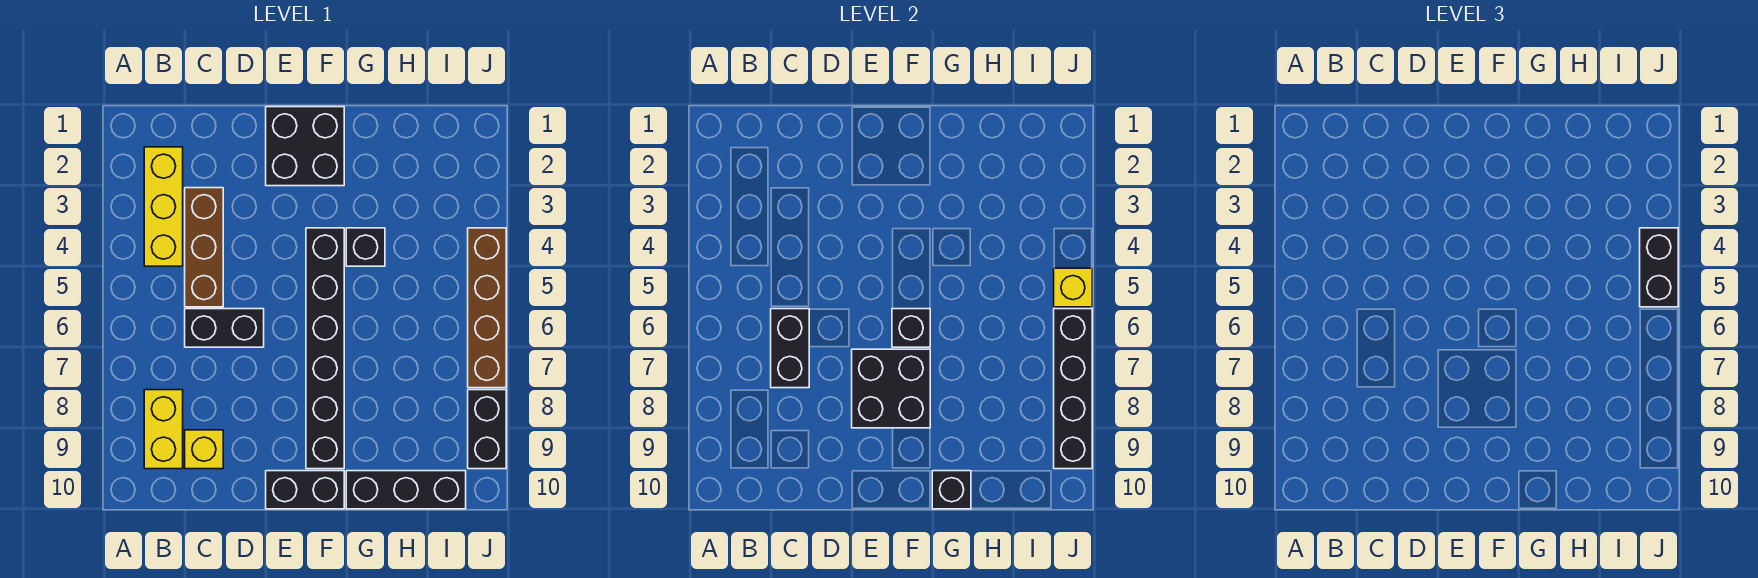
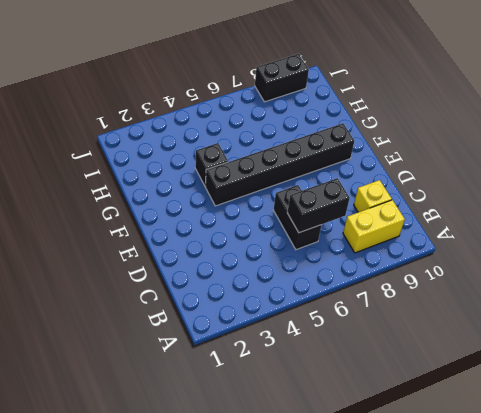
none -> yellow brick B2:B4 level 1
none -> brown brick C3:C5 level 1
none -> black brick E1:F2 level 1

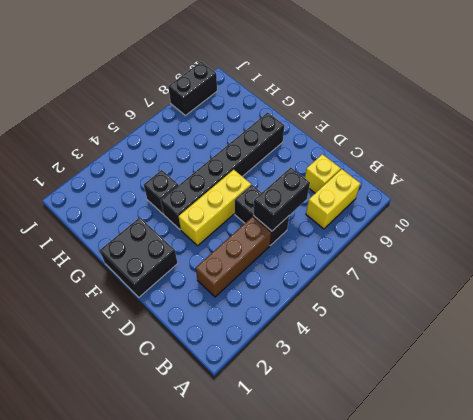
yellow brick E4:E6 level 1 -> yellow brick B2:B4 level 1
none -> black brick E10:F10 level 1
none -> black brick G10:I10 level 1
none -> brown brick J4:J7 level 1

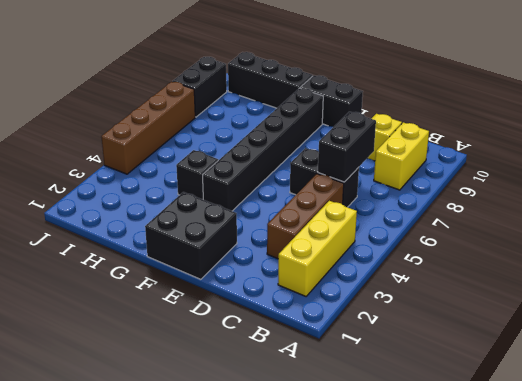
none -> black brick E7:F8 level 2
none -> black brick F6 level 2
none -> black brick G10 level 2

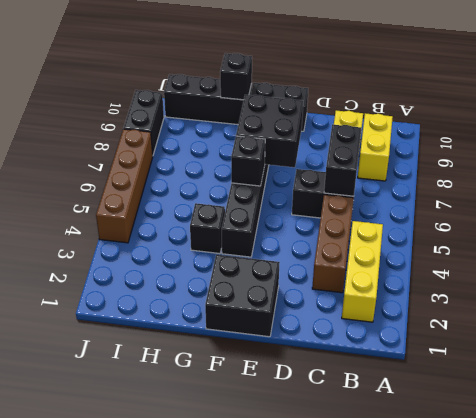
none -> yellow brick J5 level 2
none -> black brick J6:J9 level 2
none -> black brick J4:J5 level 3

